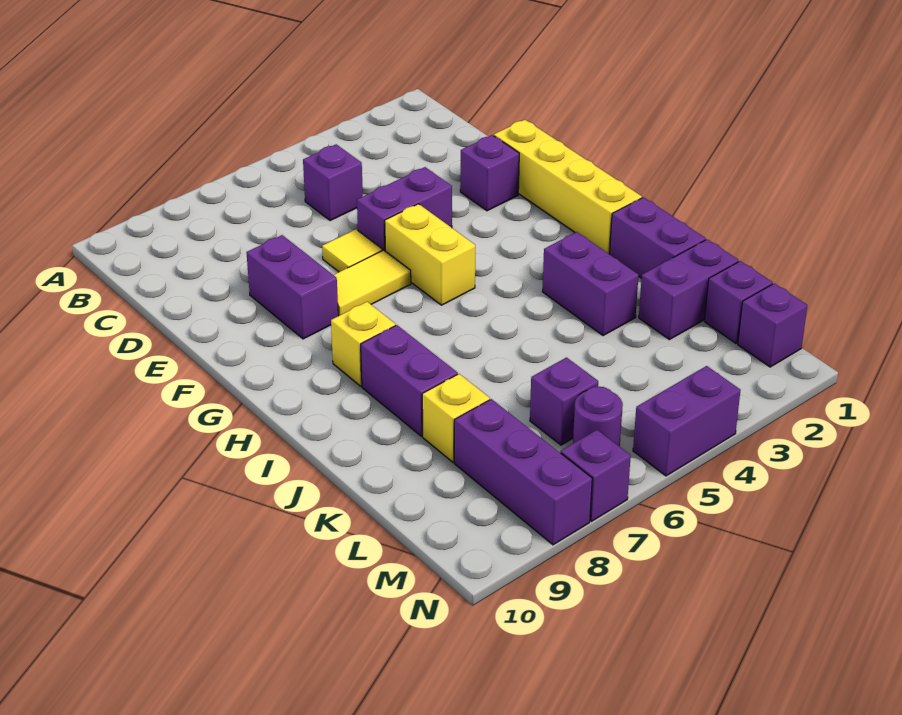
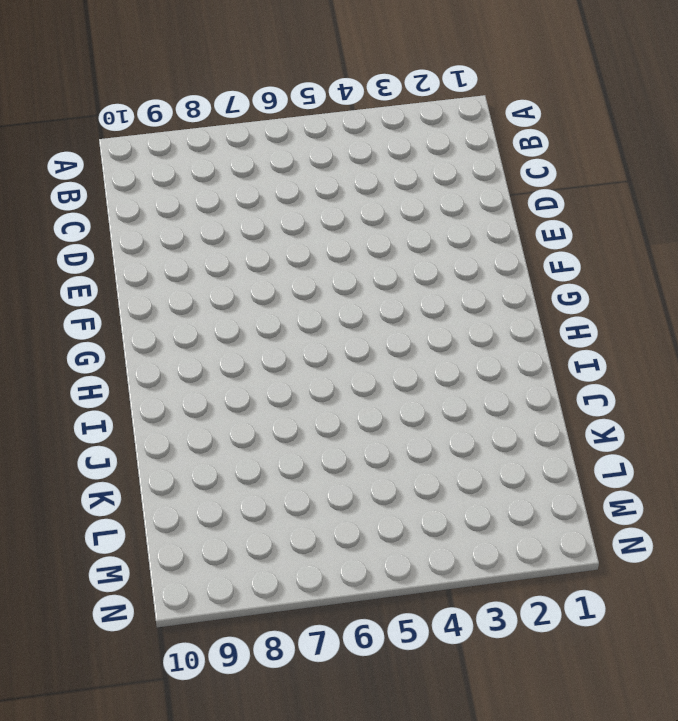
none -> purple brick C5 level 1
none -> yellow brick E1:H1 level 1
none -> purple brick E2 level 1

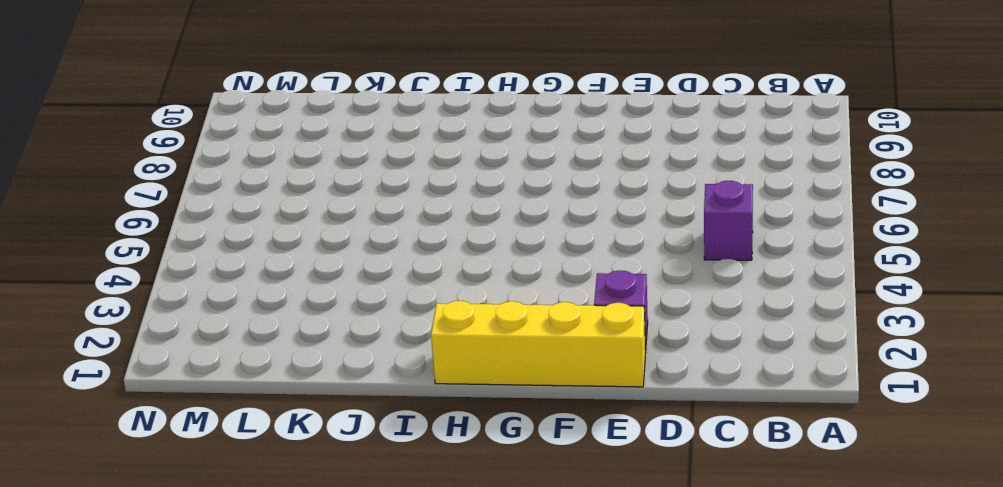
none -> purple brick E4:E5 level 1
none -> yellow tile E6 level 1
none -> purple brick E8:F8 level 1

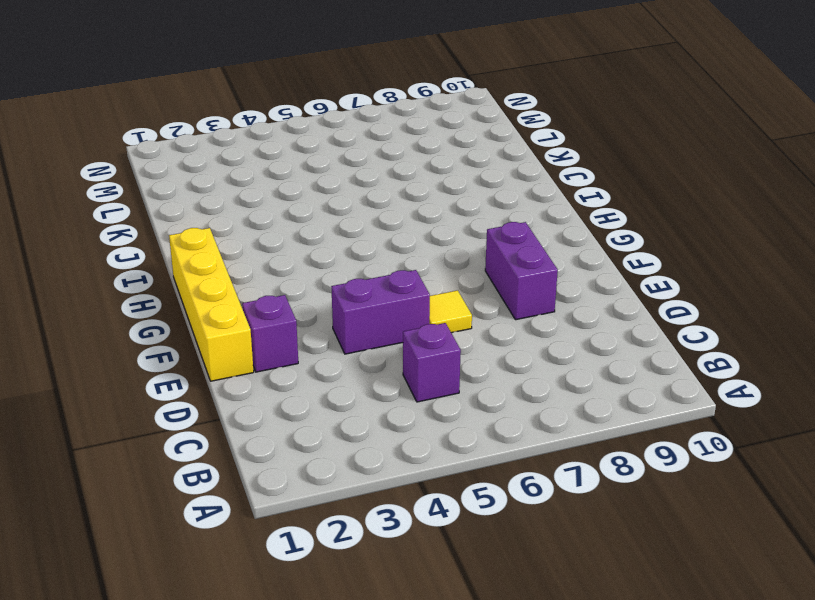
none -> yellow brick F5:G5 level 1
none -> yellow tile F6:F7 level 1
none -> yellow brick H8 level 1

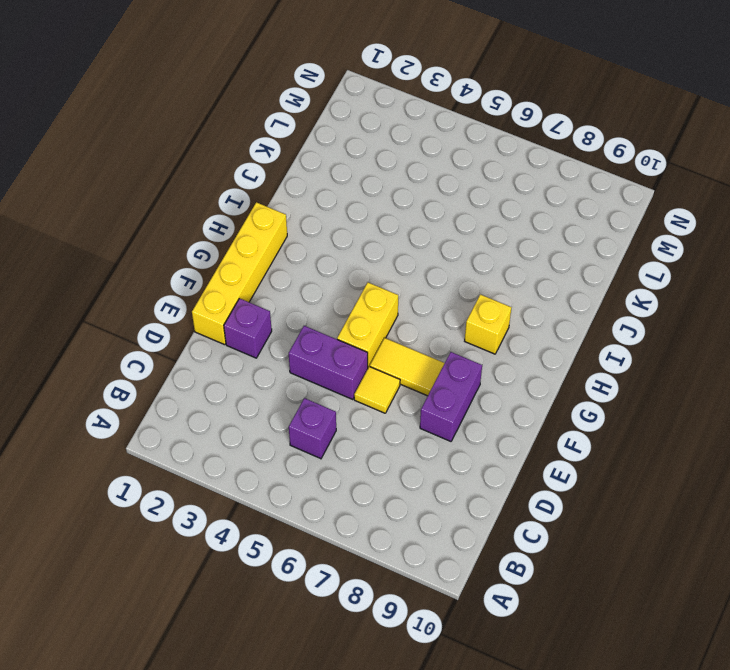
none -> purple brick I1:J1 level 1
none -> purple brick I3:J3 level 1
none -> purple brick I8:J8 level 1

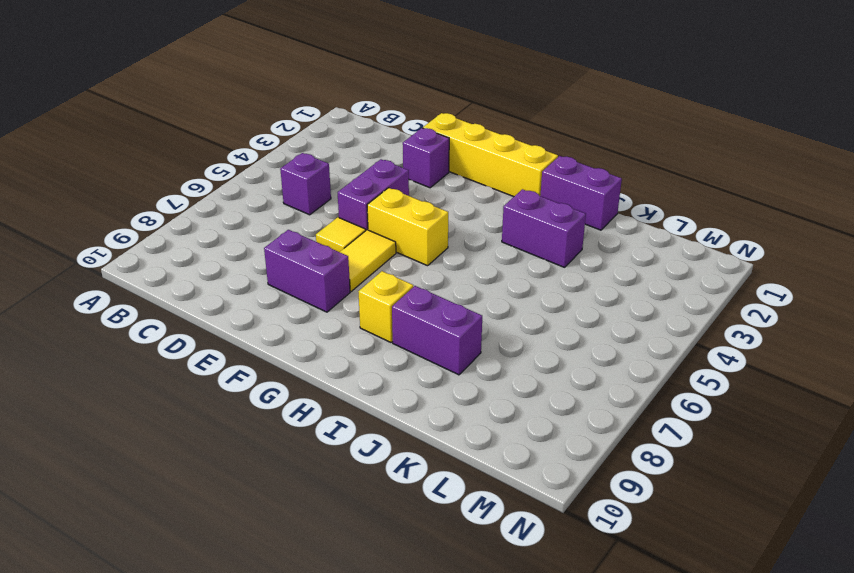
none -> purple brick K1:K2 level 1
none -> yellow brick K8 level 1
none -> purple brick L1 level 1

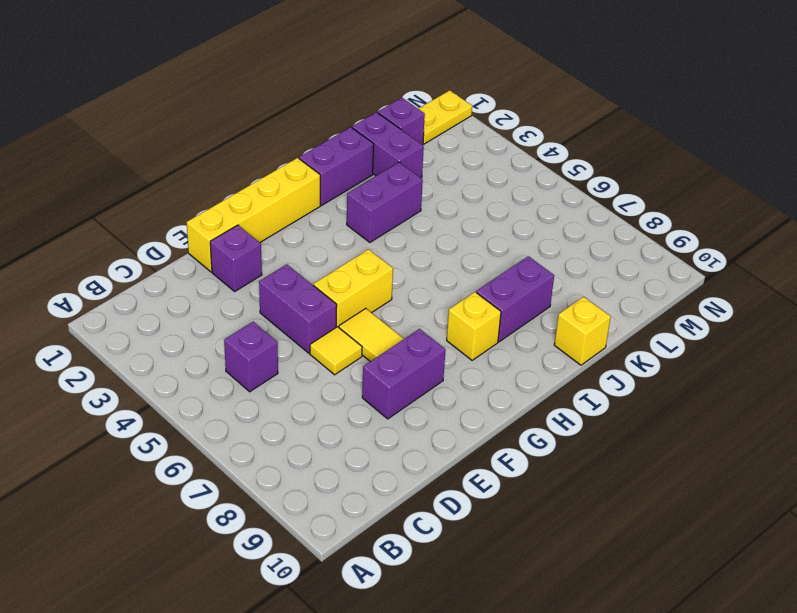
yellow brick J10 level 1 -> yellow brick K8 level 1
yellow plate M1:N1 level 1 -> purple brick M1 level 1
none -> purple brick L6 level 1
none -> purple brick L8:N8 level 1
none -> purple round brick M6 level 1

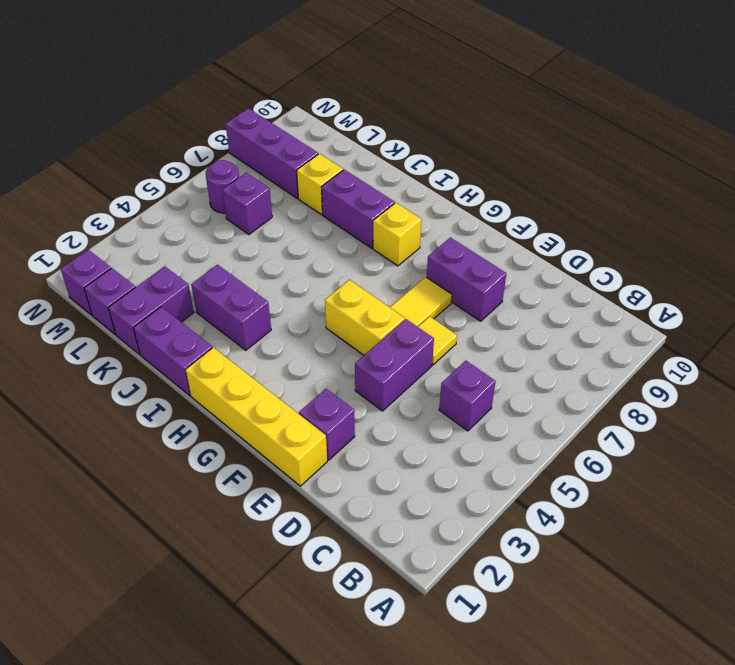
none -> purple brick N4:N5 level 1
none -> purple brick N7 level 1

